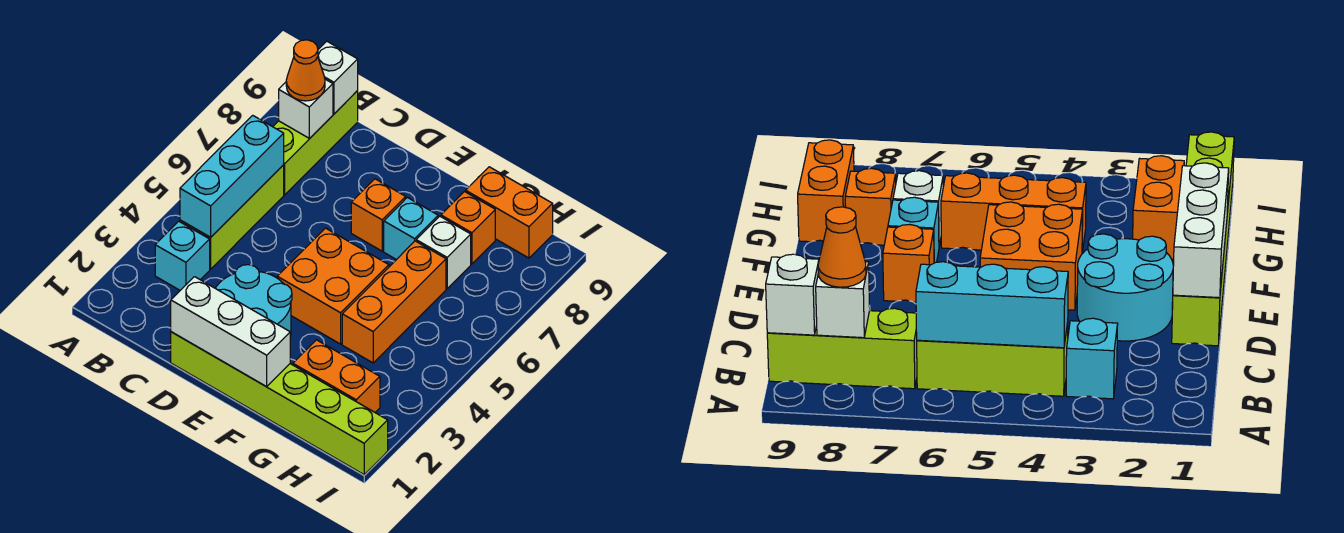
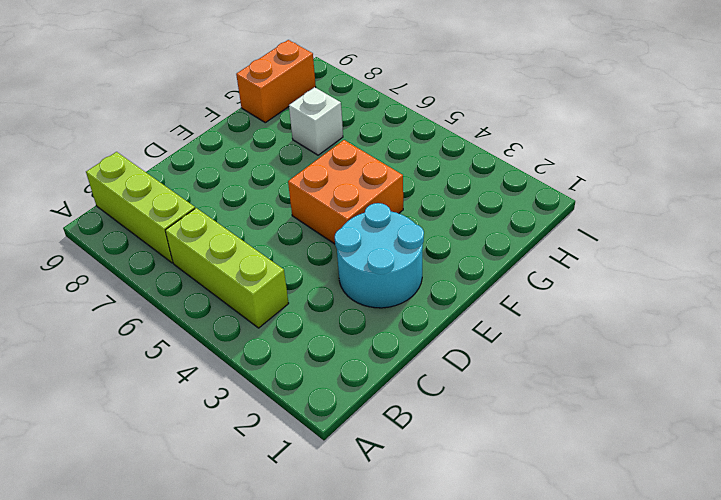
none -> cyan brick B3 level 1
none -> lime brick D1:I1 level 1
none -> orange brick E7 level 1

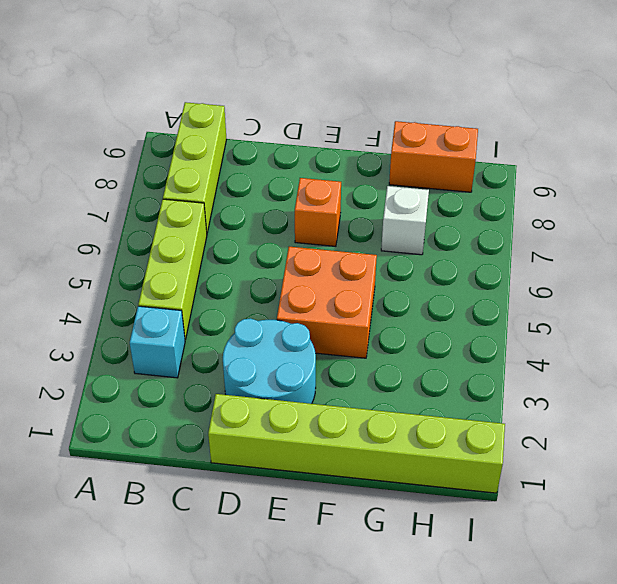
none -> cyan brick F7 level 1
none -> orange brick G2:H2 level 1
none -> orange brick G4:G6 level 1

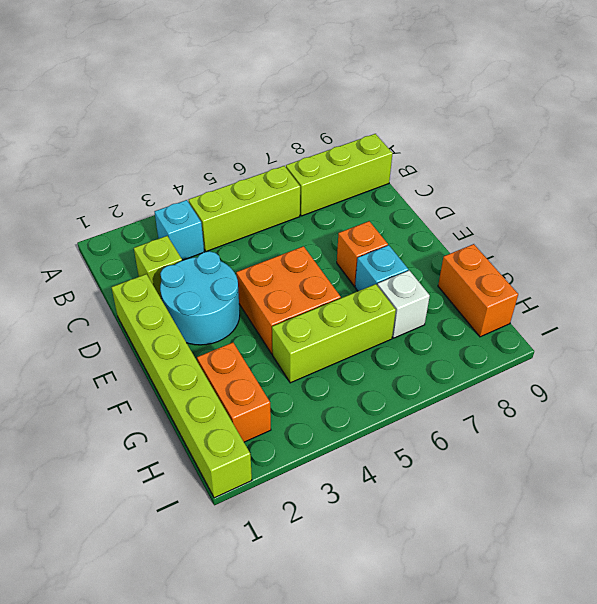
lime brick C2 level 1 -> none
lime brick G4:G6 level 1 -> orange brick G4:G6 level 1
none -> orange brick G8 level 1
none -> cyan brick B4:B6 level 2
none -> white brick B8 level 2

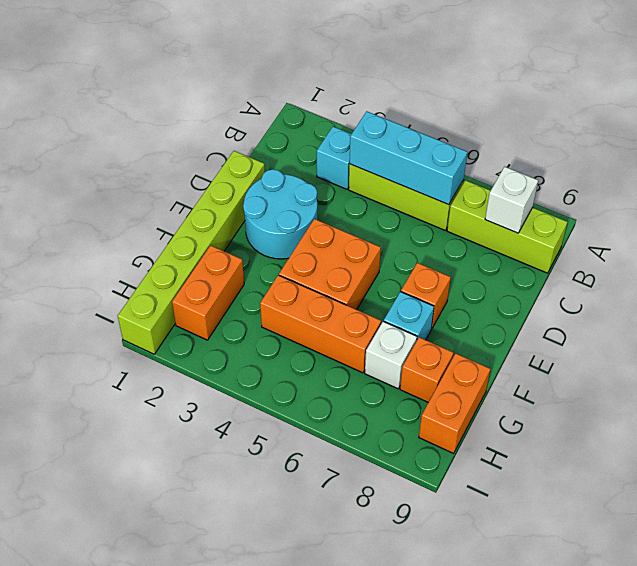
none -> white brick B9 level 2
none -> white brick D1:F1 level 2
none -> orange cone B8 level 3

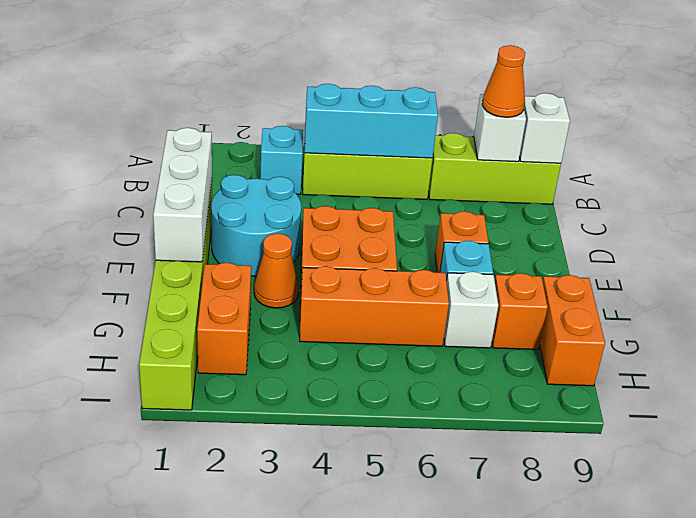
orange cone F3 level 1 -> none

